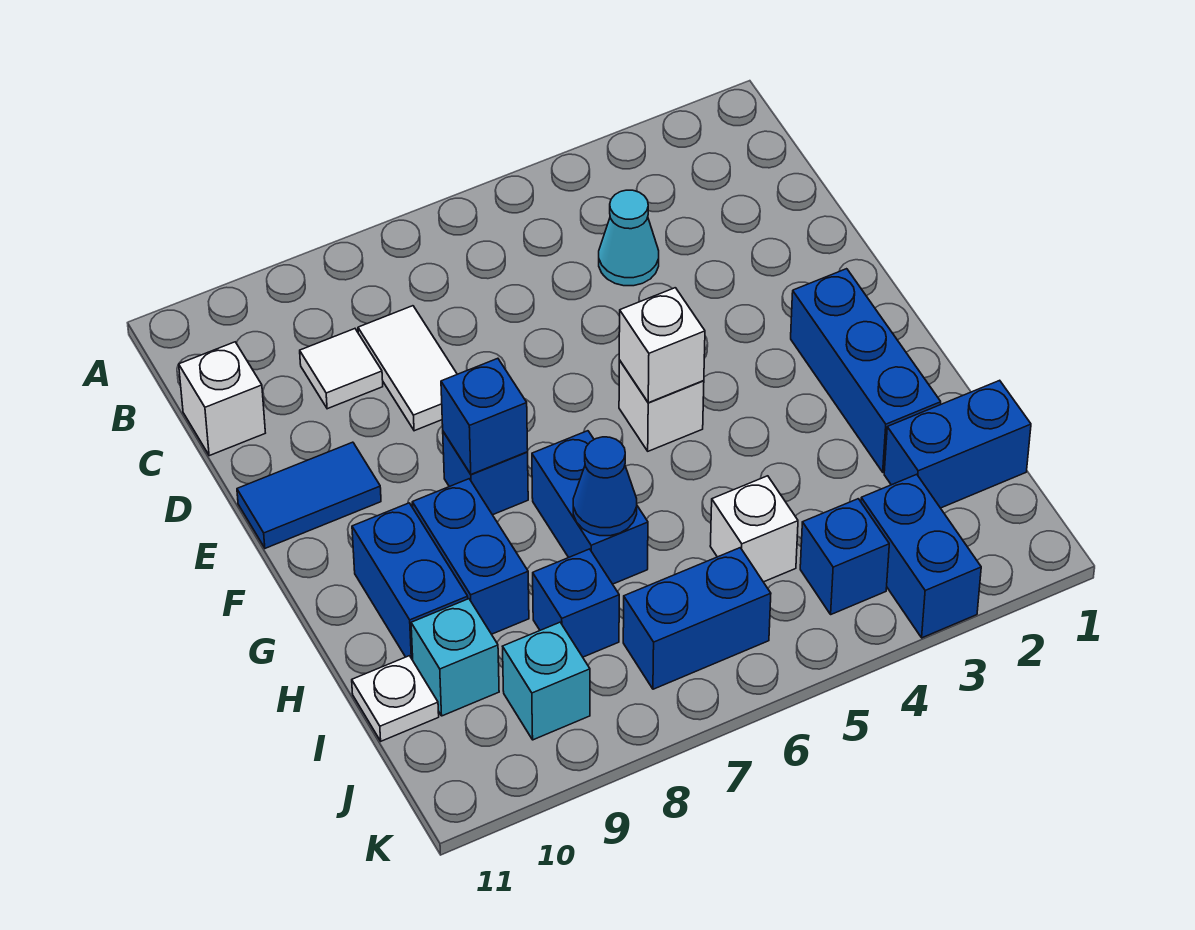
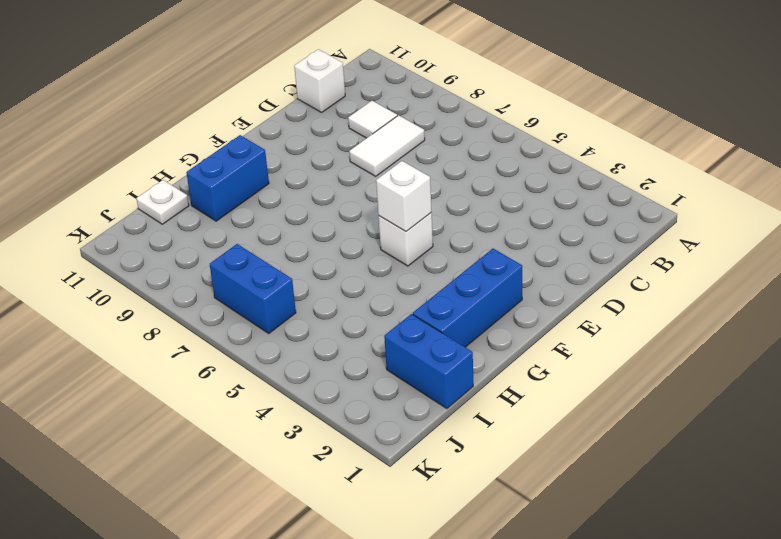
none -> cyan cone C4 level 1
none -> blue tile E10:E11 level 1
none -> blue brick F8 level 1

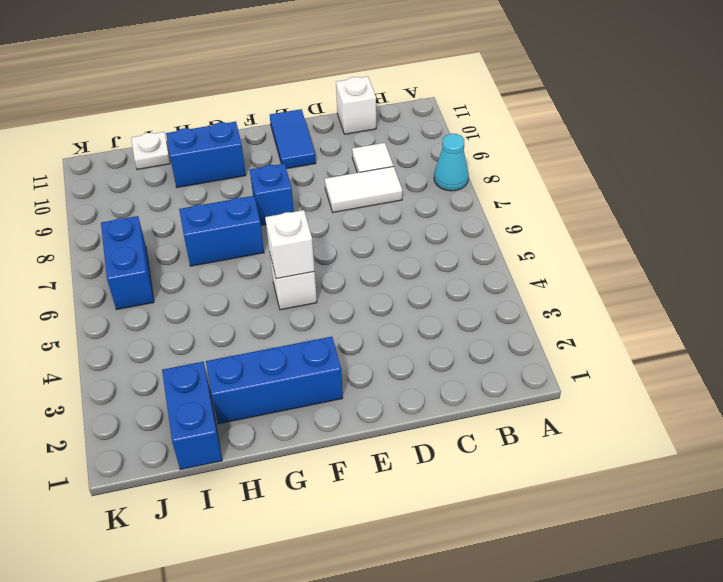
cyan cone A8 level 1 -> cyan cone C4 level 1
none -> blue brick G9:H9 level 1
none -> white brick I5 level 1
none -> blue brick I8 level 1

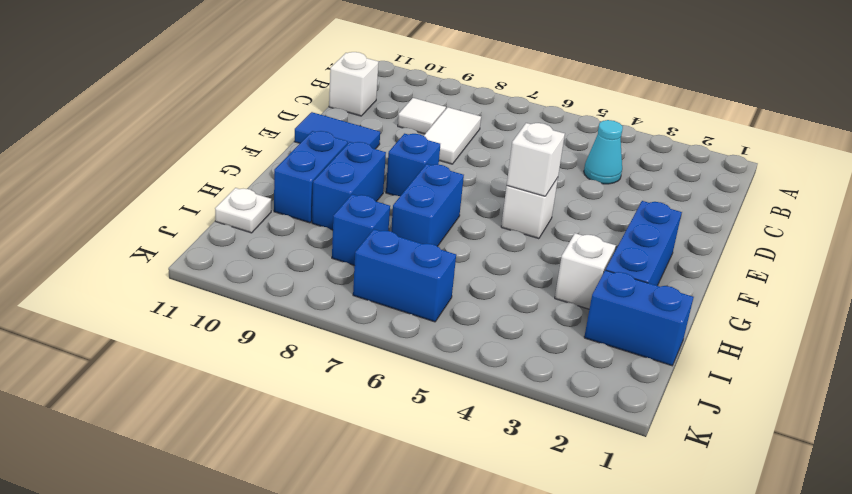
white brick H3 level 1 -> white brick I5 level 1
none -> cyan brick I10 level 1
none -> blue brick J3:K3 level 1
none -> blue brick J4 level 1

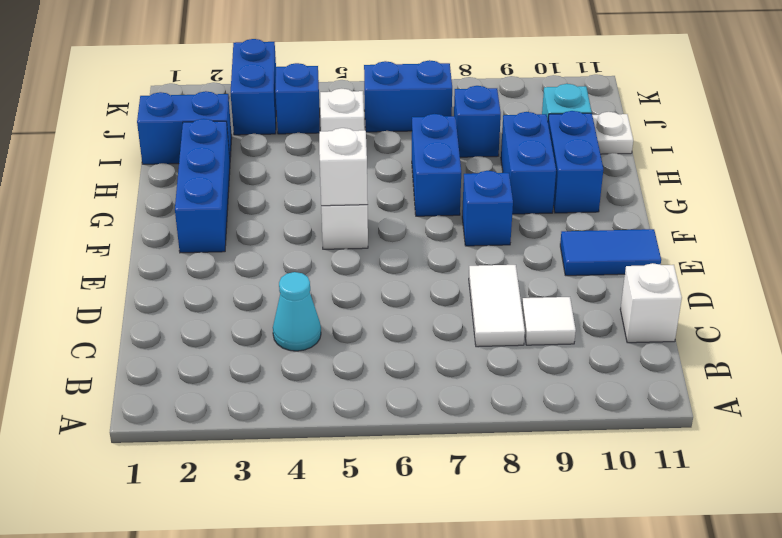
none -> cyan brick J9 level 1
none -> blue brick F8 level 2
none -> blue cone H7 level 2

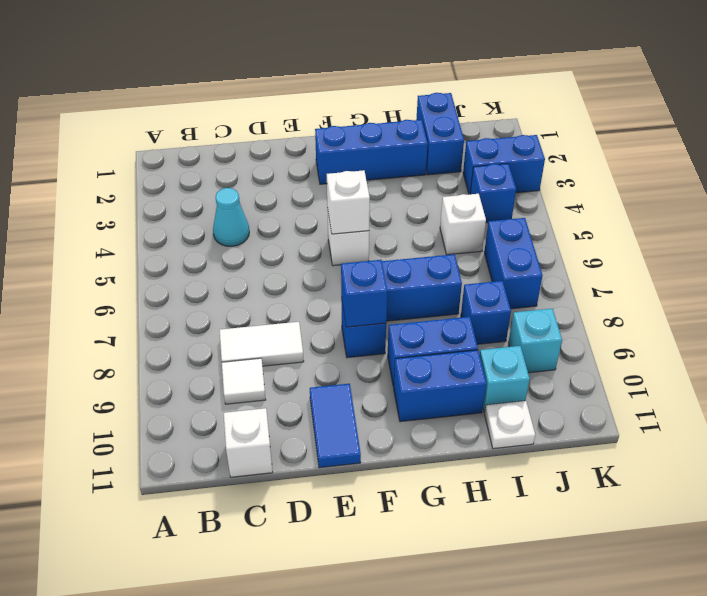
none -> blue cone H7 level 2

